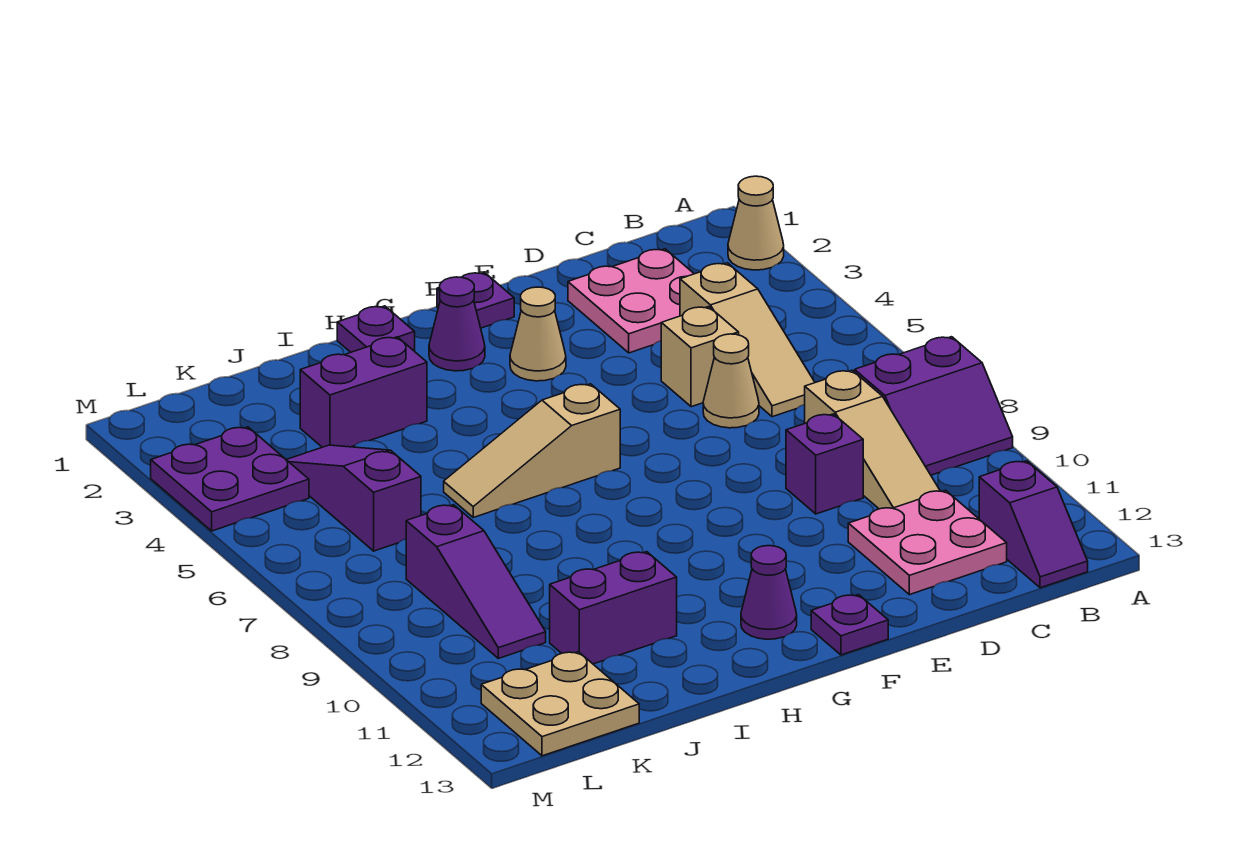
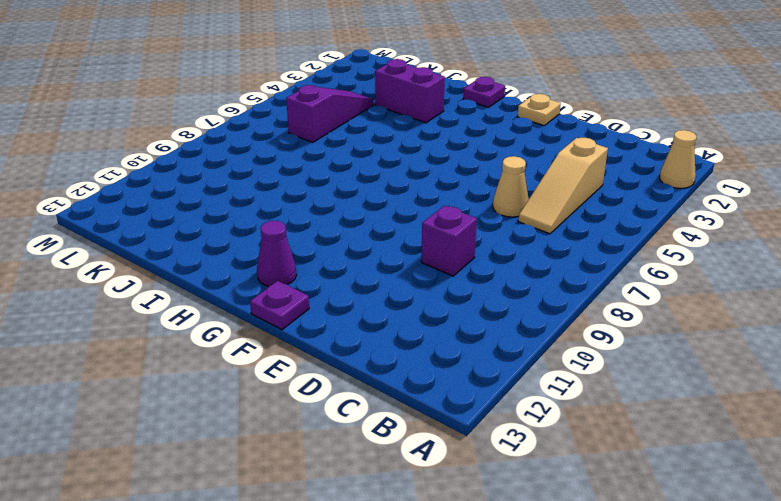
tan plate F1 level 1 -> purple plate F1 level 1
none -> purple slope A8:B9 level 1 top 8
none -> purple slope B12:B13 level 1 top 12
none -> pink plate C2:D3 level 1

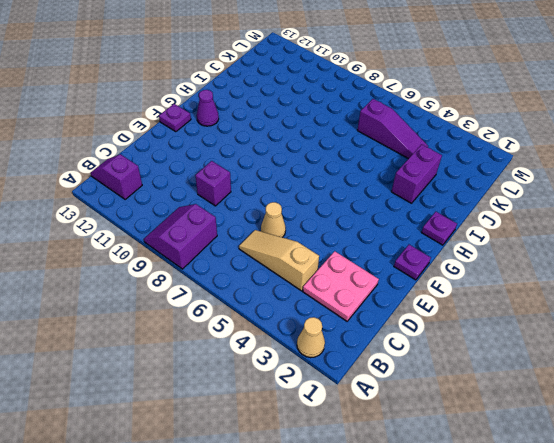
none -> tan slope C8:C10 level 1 top 8
none -> pink plate C11:D12 level 1
none -> tan brick D5 level 1

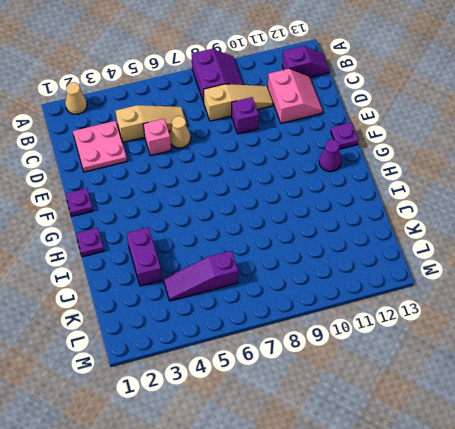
pink slope C11:D12 level 1 top 11 -> pink plate C11:D12 level 1
pink brick D5 level 1 -> tan brick D5 level 1
none -> tan cone F3 level 1
none -> purple cone G2 level 1
none -> tan slope G6:I6 level 1 top G

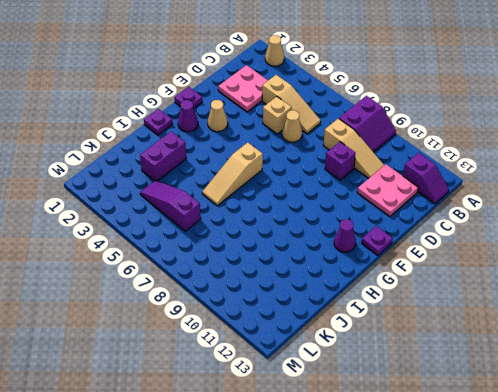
none -> purple brick I11:J11 level 1
none -> purple slope K8:K10 level 1 top 8
none -> tan plate K12:L13 level 1

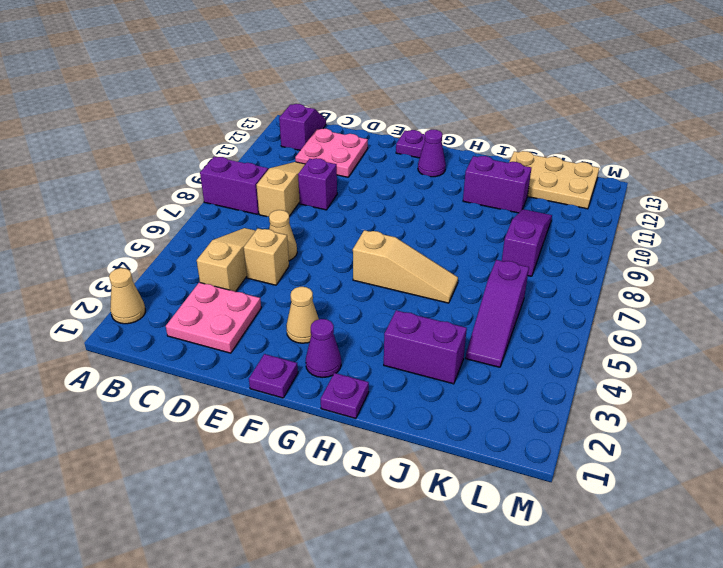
tan plate J12:L13 level 1 -> tan plate K12:L13 level 1
none -> purple plate L3:M4 level 1

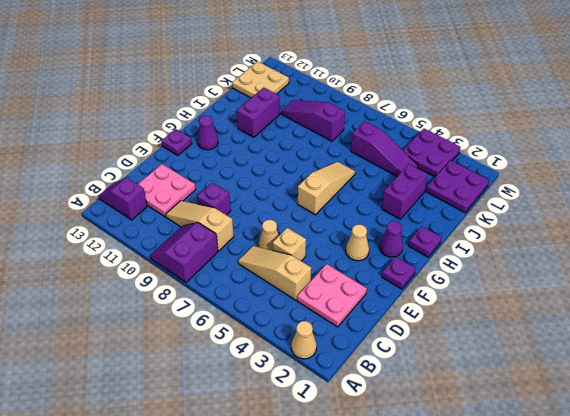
purple plate K1:L2 level 1 -> none

